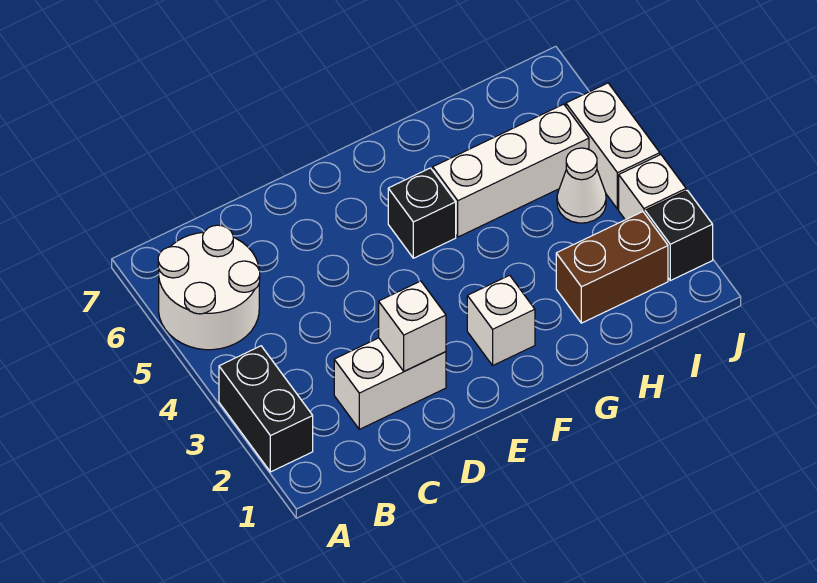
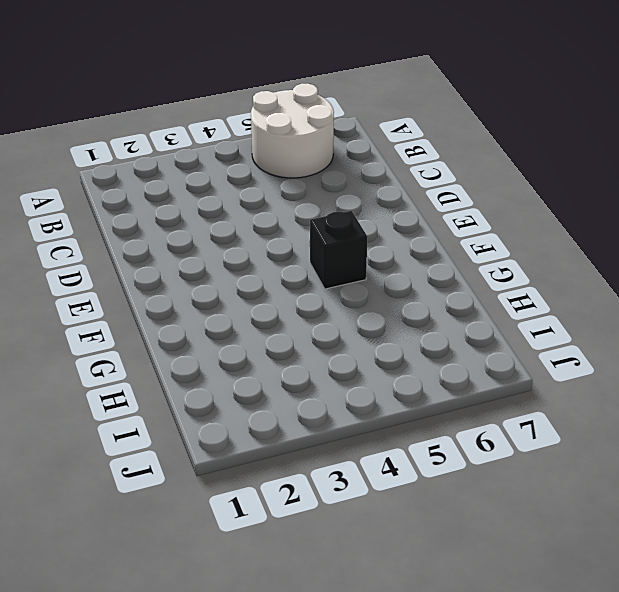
none -> black brick A2:A3 level 1
none -> white brick C2:D2 level 1
none -> white brick F2 level 1

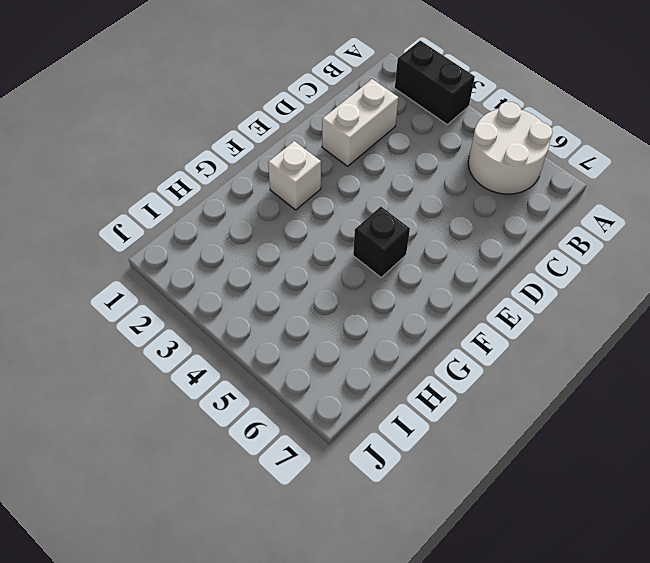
none -> white brick G5:I5 level 1
none -> brown brick H2:I2 level 1
none -> white cone I4 level 1

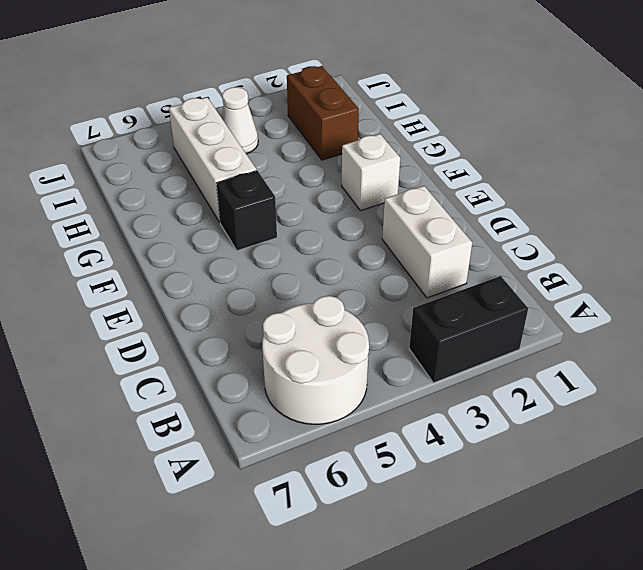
none -> black brick J2 level 1
none -> white brick J3 level 1
none -> white brick J4:J5 level 1

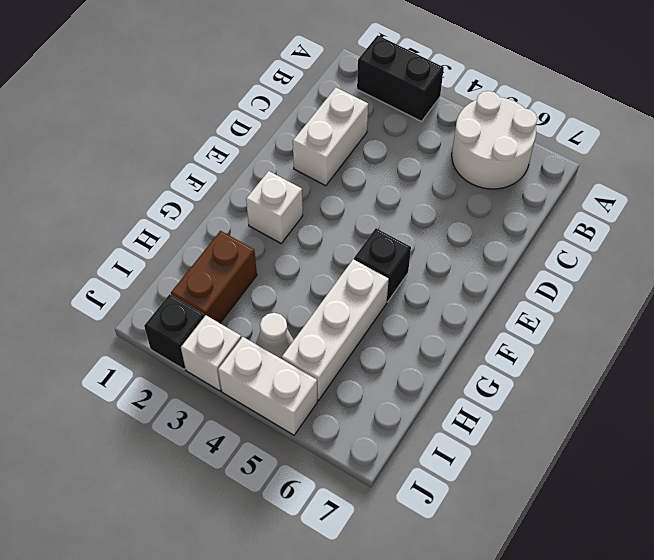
none -> white brick D2 level 2

